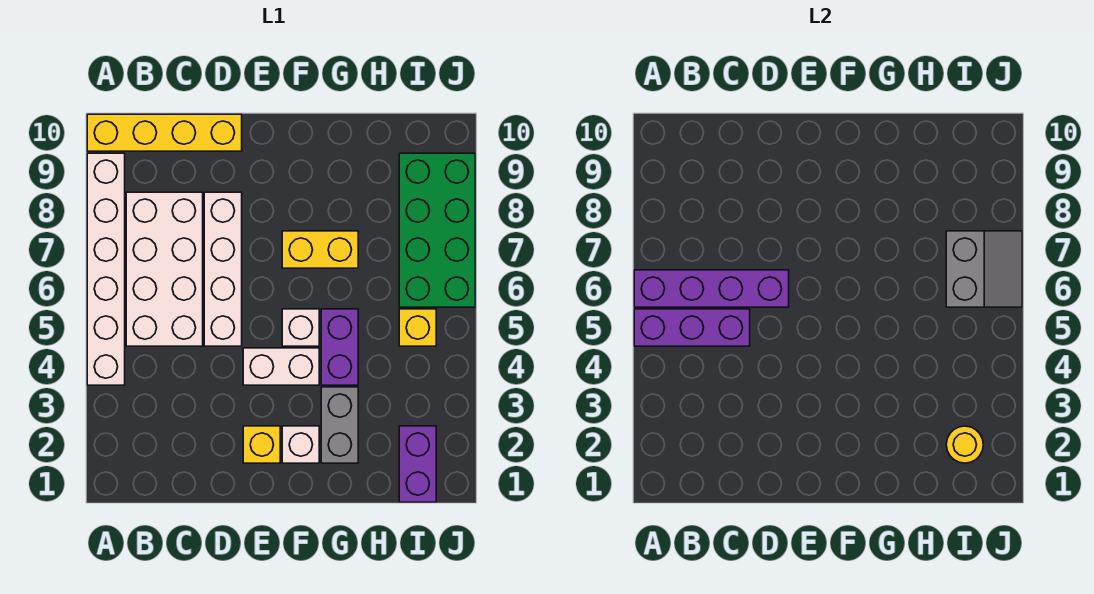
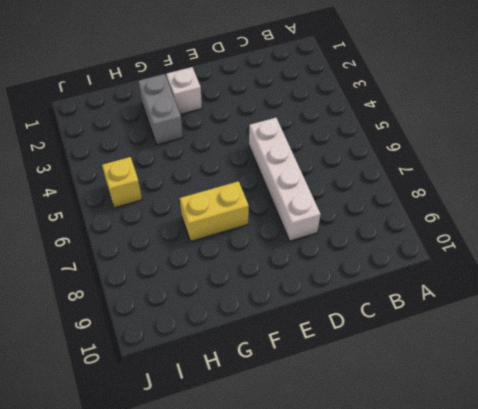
none -> white brick A4:A9 level 1
none -> yellow brick A10:D10 level 1
none -> white brick B5:C8 level 1

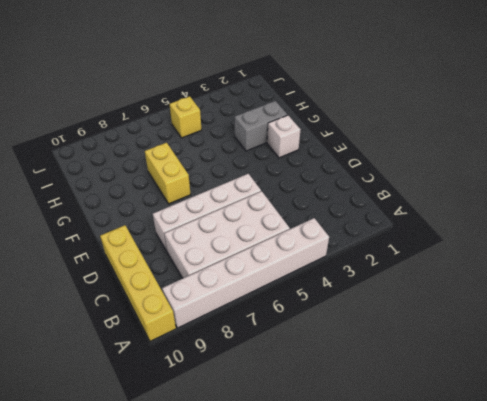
none -> yellow brick E2 level 1
none -> white brick E4:F4 level 1
none -> white brick F5 level 1

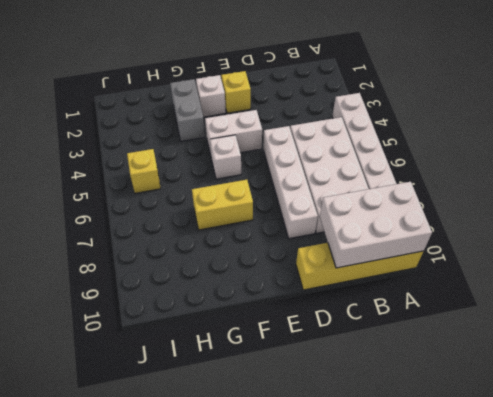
white brick A9:C10 level 2 -> none
none -> purple brick G4:G5 level 1
none -> purple brick I1:I2 level 1
none -> green brick I6:J9 level 1

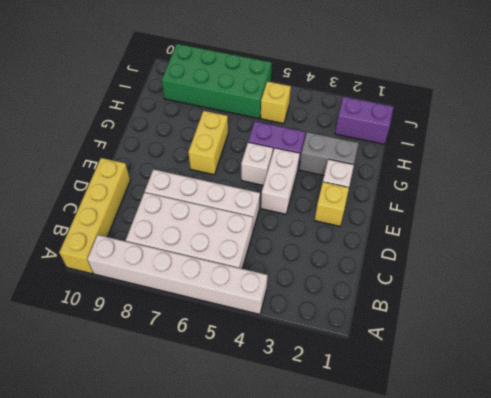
none -> purple brick A5:C5 level 2
none -> purple brick A6:D6 level 2
none -> yellow round brick I2 level 2

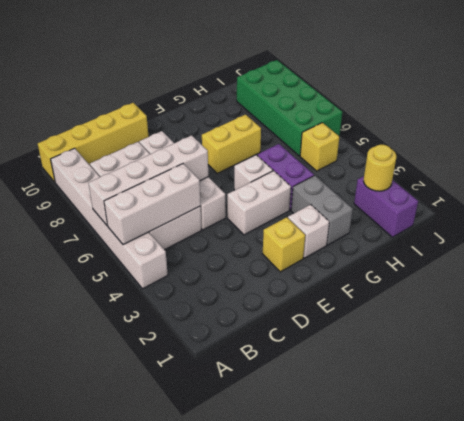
white brick A5:C5 level 2 -> purple brick A5:C5 level 2
white brick A6:D6 level 2 -> purple brick A6:D6 level 2
none -> grey slope I6:J7 level 2 top I

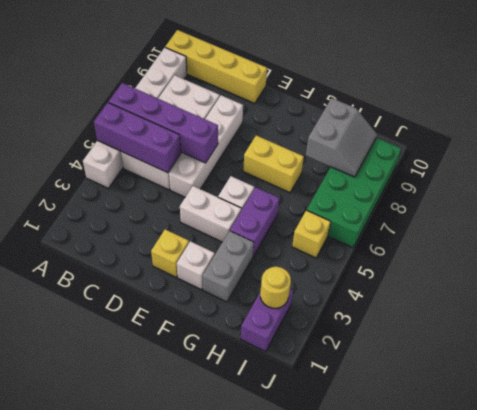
grey slope H8:I9 level 2 top H -> grey slope I6:J7 level 2 top I

